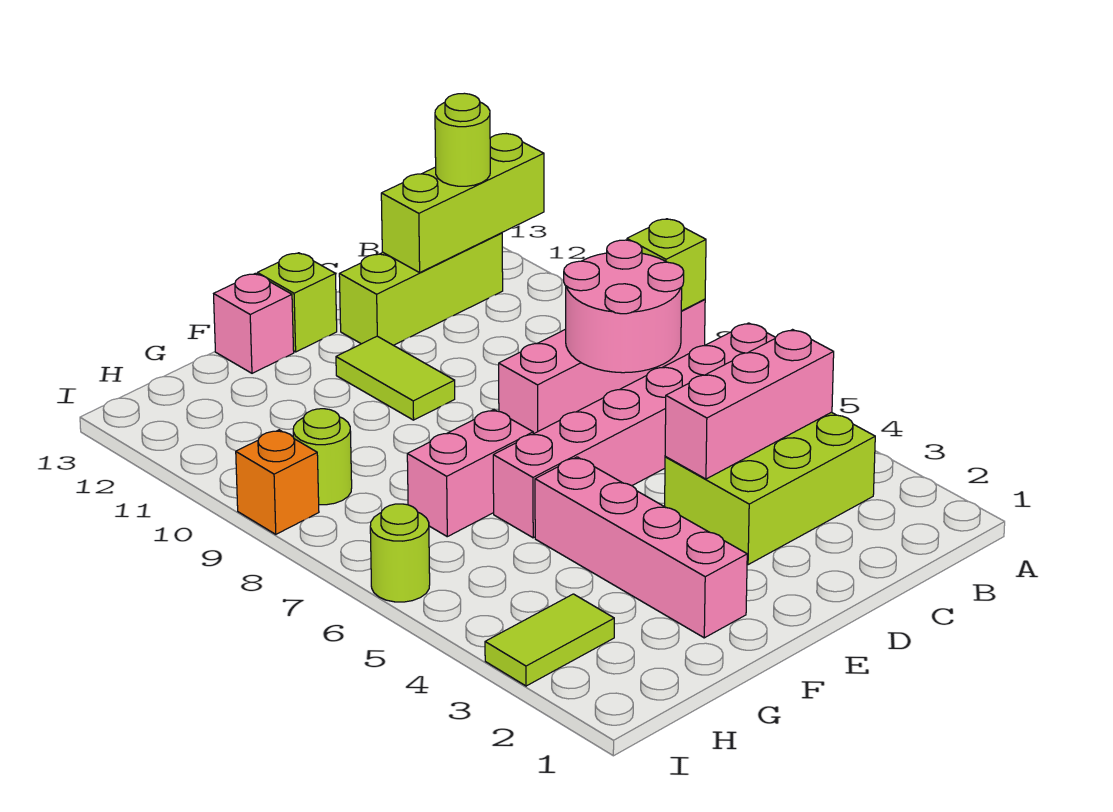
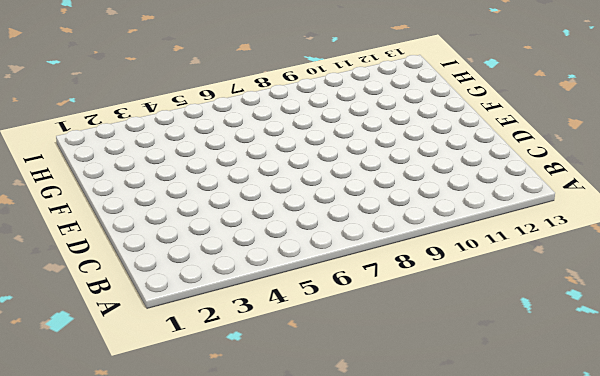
none -> pink brick A6:F6 level 1
none -> pink brick A8:D8 level 1
none -> lime brick B3:D4 level 1

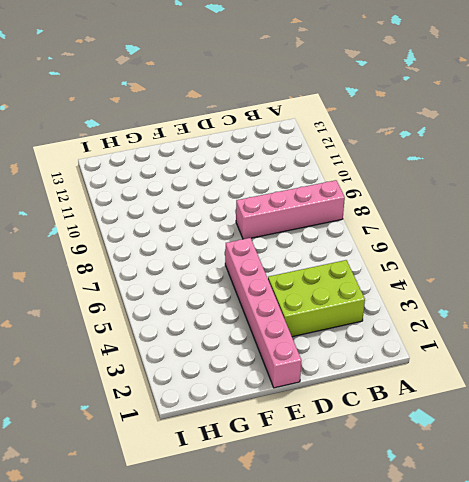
pink brick E1:E6 level 1 -> pink brick A6:F6 level 1
none -> lime brick B12:D12 level 1
none -> lime tile E10:E11 level 1
none -> lime brick E13 level 1

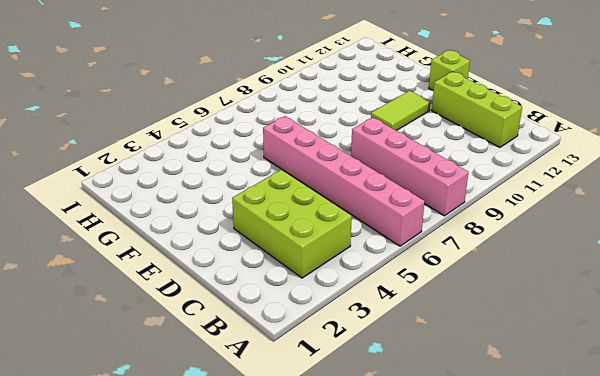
none -> pink brick F2:F5 level 1
none -> pink brick F7:G7 level 1
none -> pink brick F13 level 1

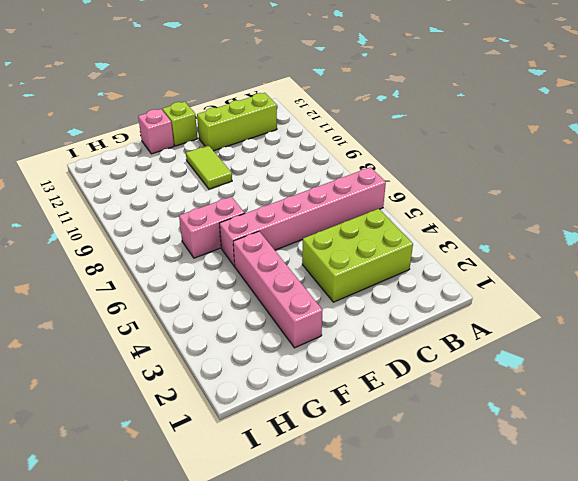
none -> pink brick A8:D8 level 1
none -> lime tile H3:I3 level 1
none -> lime round brick H9 level 1

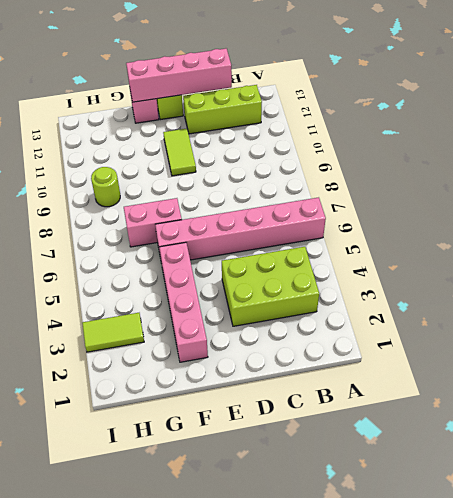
pink brick C13:F13 level 2 -> pink brick A8:D8 level 1
none -> lime round brick I6 level 1
none -> orange brick I9 level 1
none -> lime brick A8 level 2

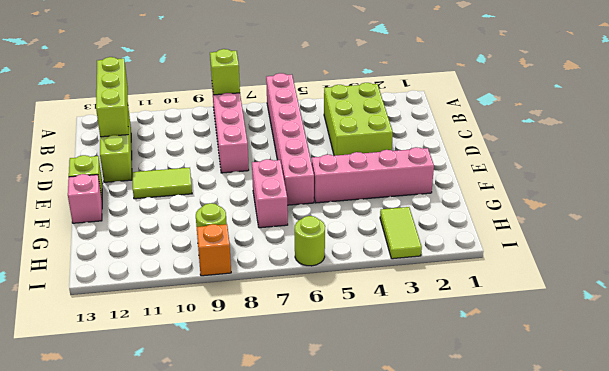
none -> pink brick B4:D4 level 2
none -> pink round brick B7:C8 level 2
none -> lime round brick B12 level 3

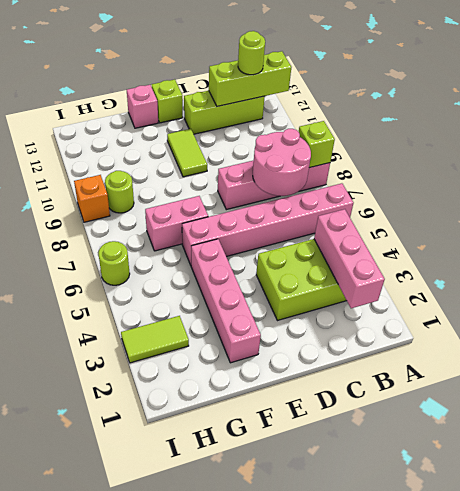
pink brick B2:B4 level 2 -> pink brick B4:D4 level 2

